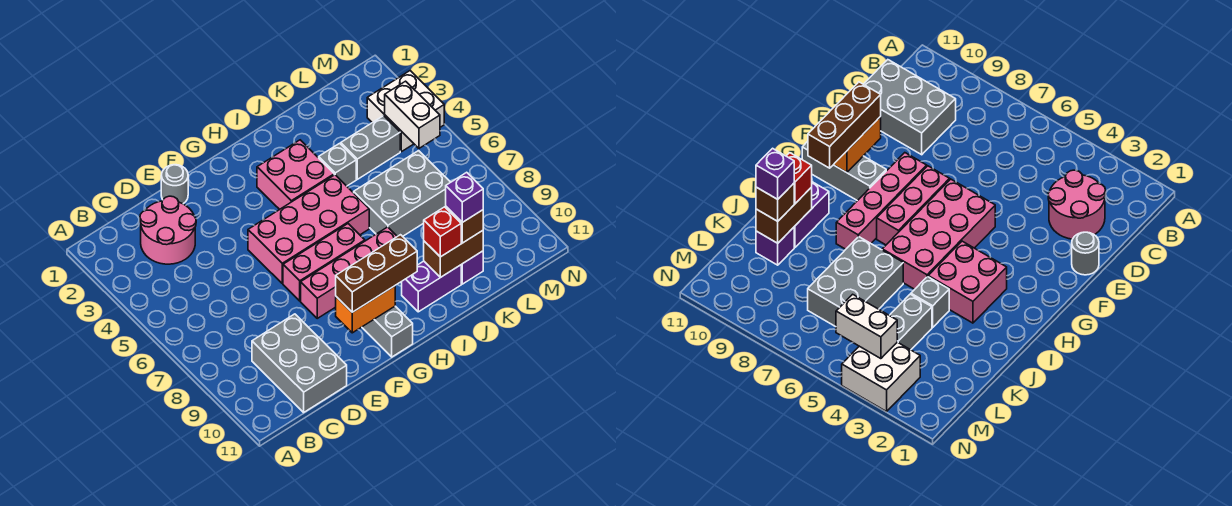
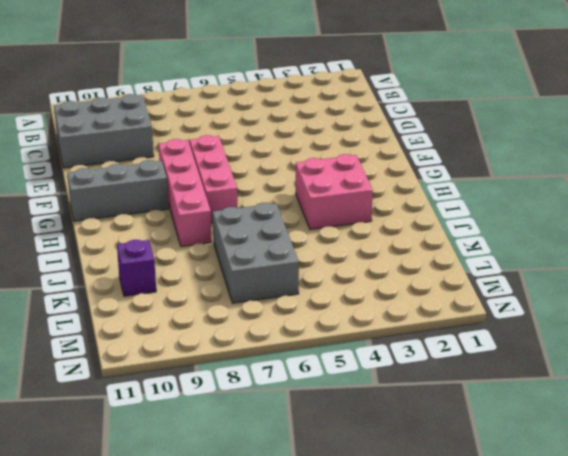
none -> pink round brick C2:D3 level 1
none -> grey round brick E1 level 1
none -> pink brick F5:I6 level 1

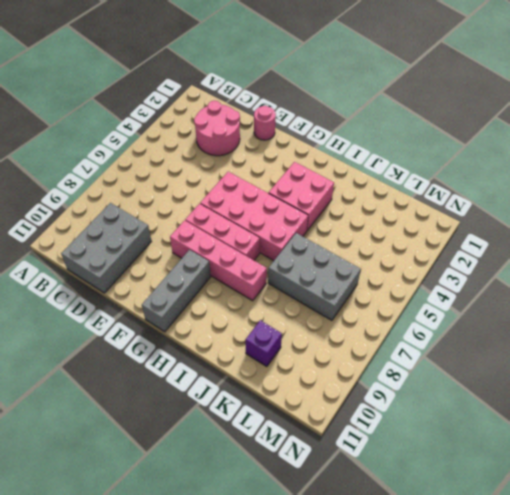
pink round brick E1 level 1 -> grey round brick E1 level 1
none -> purple brick I10:J10 level 1
none -> grey brick J4 level 1
none -> grey brick K4:L4 level 1

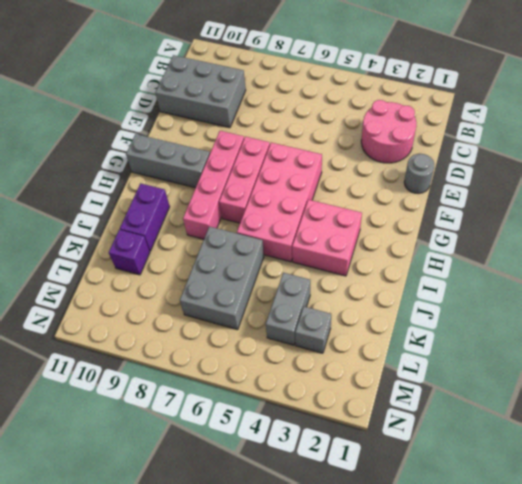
grey brick L3 level 1 -> grey brick J4 level 1
none -> white brick M3:N4 level 1
none -> orange brick F10:G10 level 2
none -> brown brick J10:K10 level 2

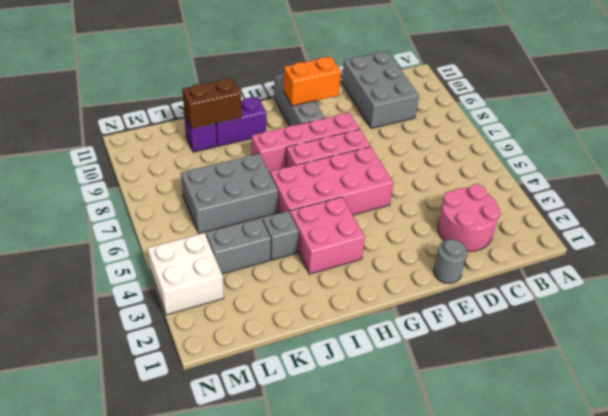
none -> white brick M4:M5 level 2
none -> brown brick F10:H10 level 3
none -> red brick J10 level 3

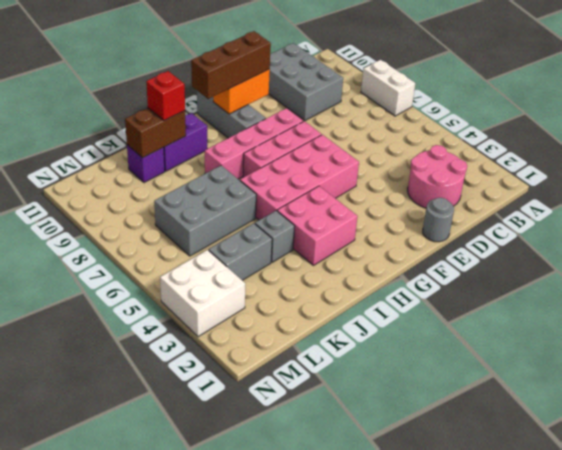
white brick A7:A8 level 1 -> white brick M4:M5 level 2
none -> brown brick K10 level 3
none -> purple brick K10 level 4

